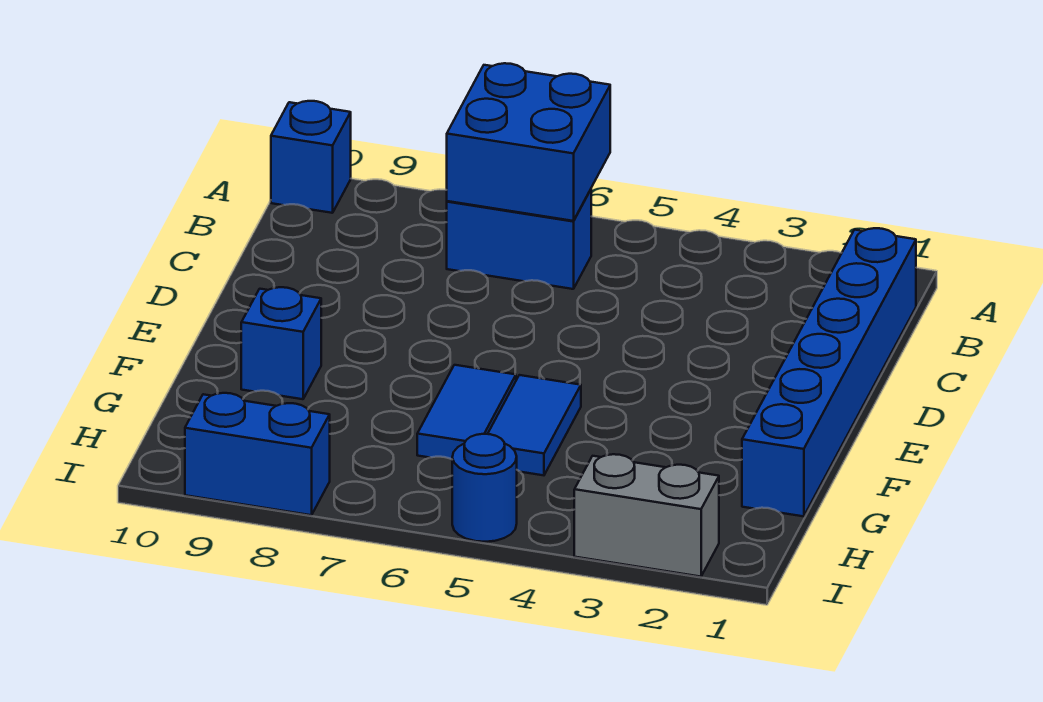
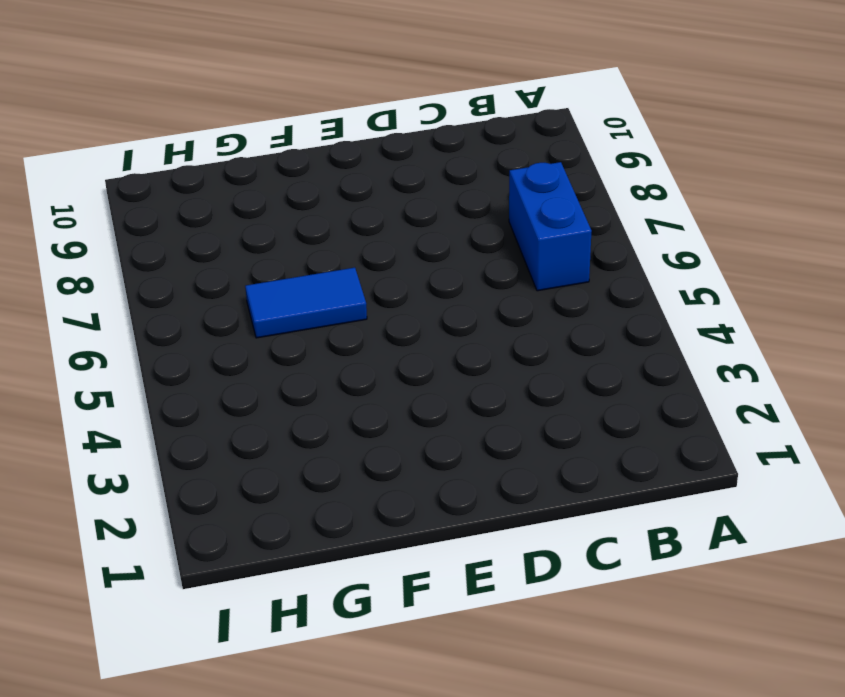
none -> blue brick A10 level 1
none -> blue brick B1:G1 level 1

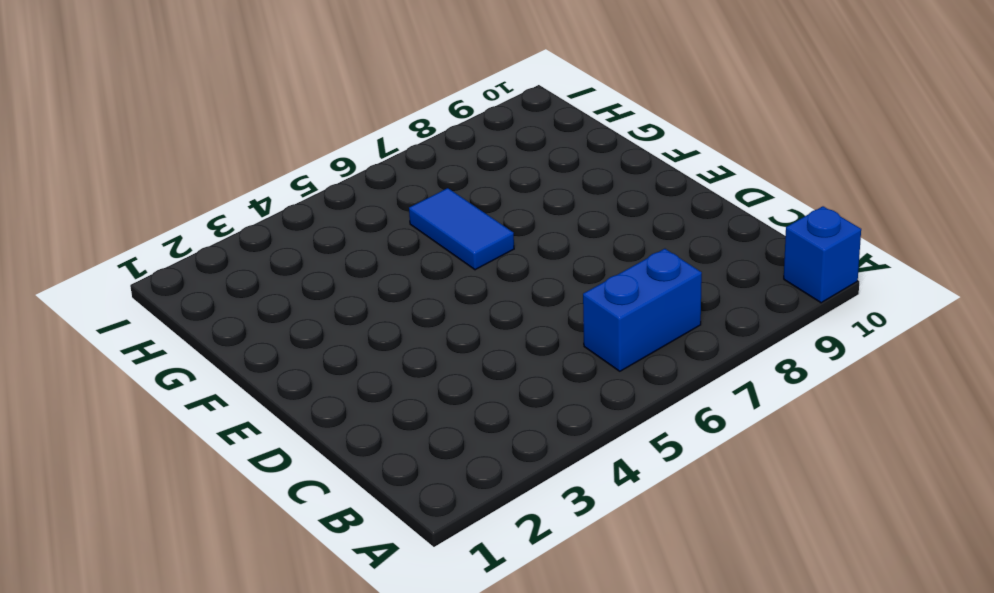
none -> blue brick B1:G1 level 1
none -> blue tile F5:G5 level 1

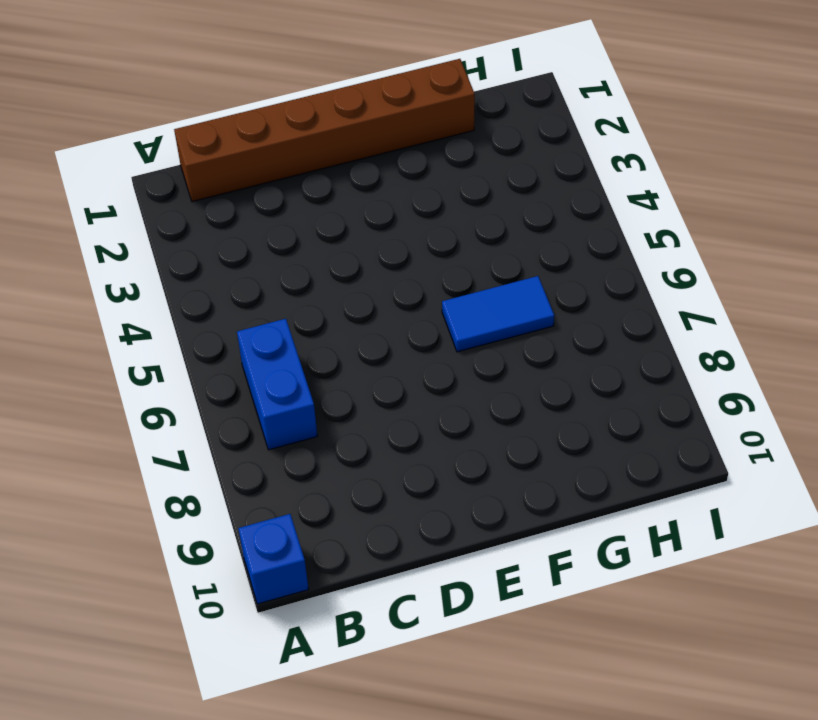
brown brick B1:G1 level 1 -> blue brick B1:G1 level 1
none -> blue tile F5:G5 level 1
none -> blue brick F9 level 1

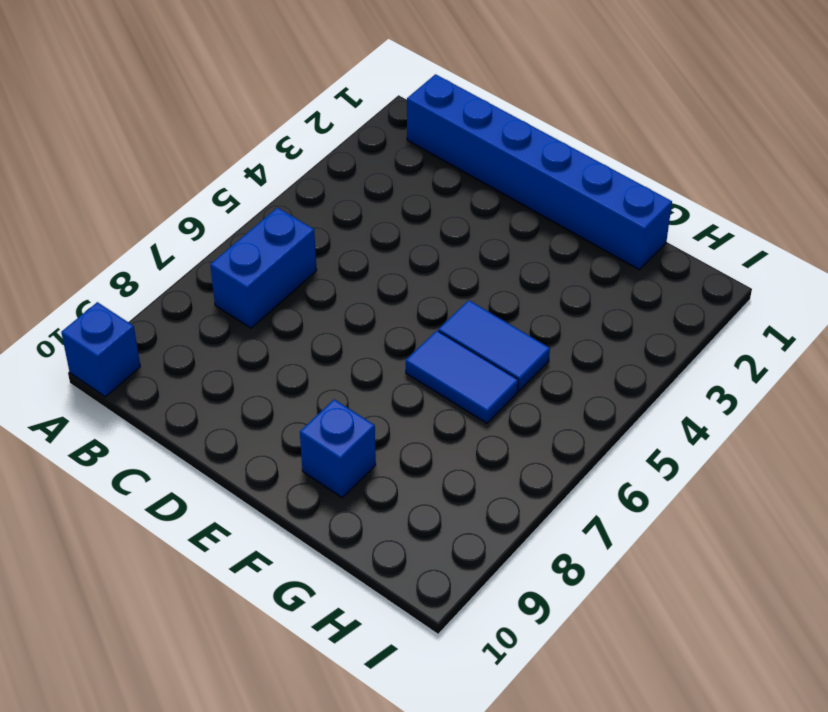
none -> grey brick I2:I3 level 1
none -> blue round brick I5 level 1

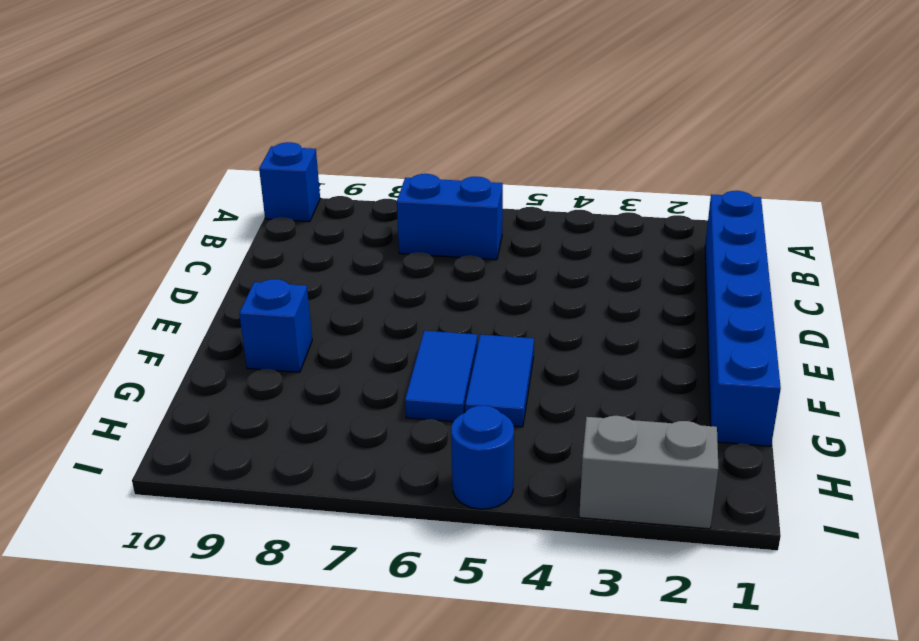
none -> blue brick I8:I9 level 1
none -> blue brick A6:B7 level 2

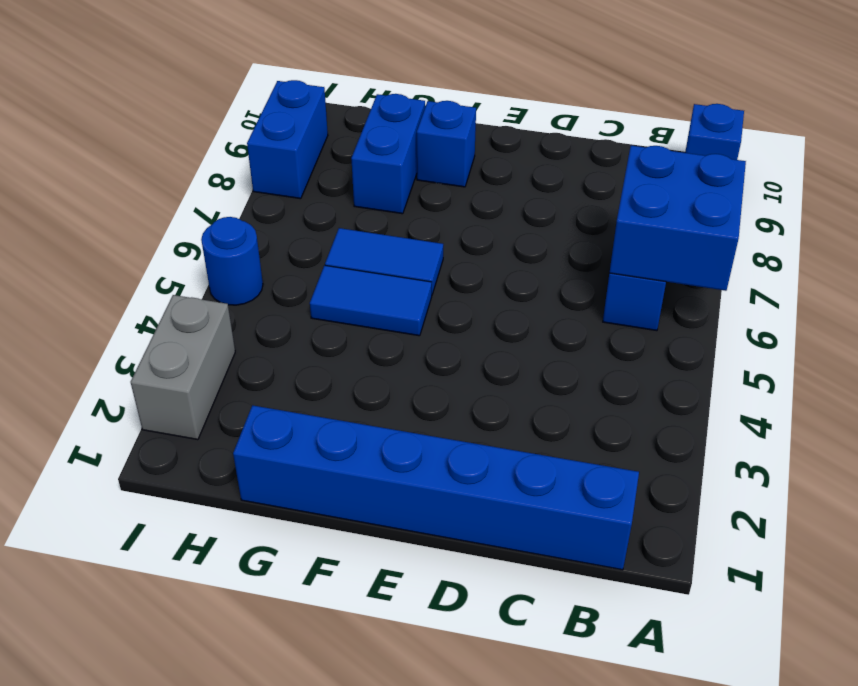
blue brick G8:G9 level 1 -> none

